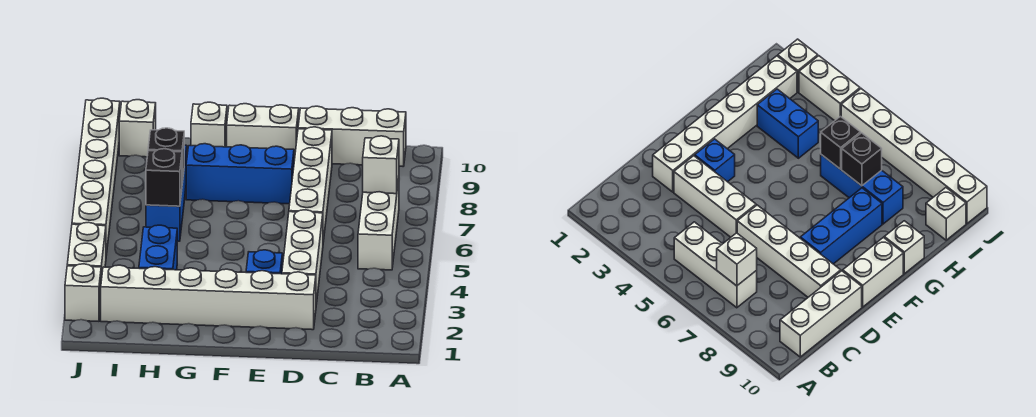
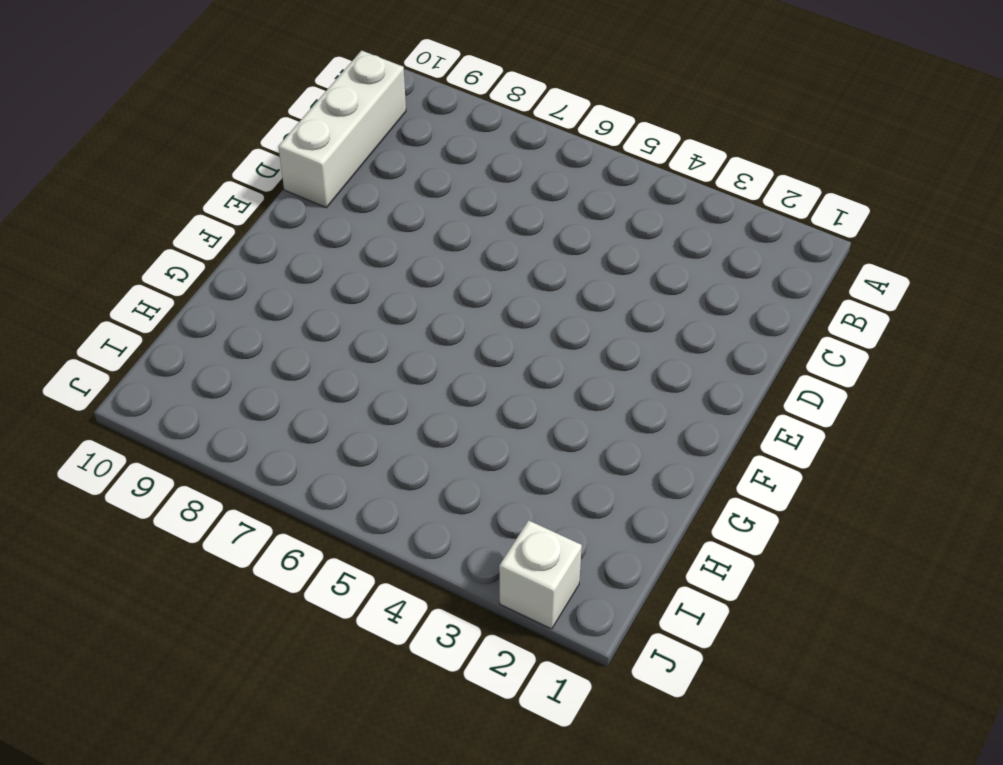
none -> white brick B5:B7 level 1
none -> white brick D2:I2 level 1
none -> white brick D3:D5 level 1

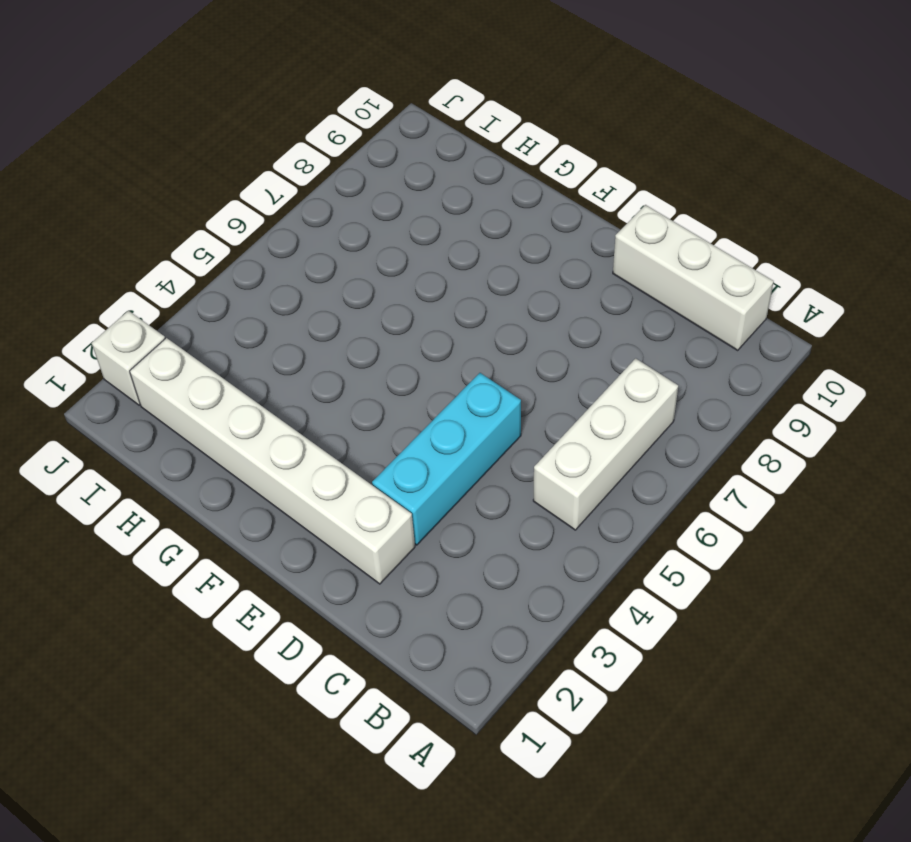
cyan brick D3:D5 level 1 -> white brick D3:D5 level 1
none -> white brick D6:D9 level 1
none -> blue brick E3 level 1
none -> blue brick E8:G8 level 1

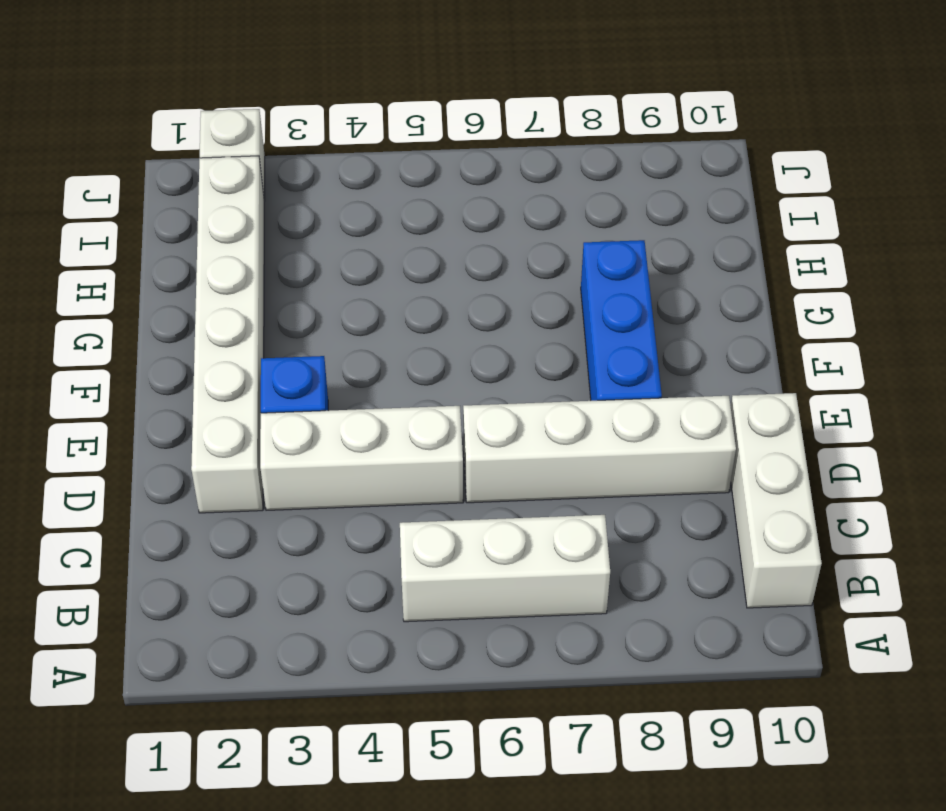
none -> white brick E10:F10 level 1
none -> white brick G10 level 1
none -> blue brick H3:H4 level 1

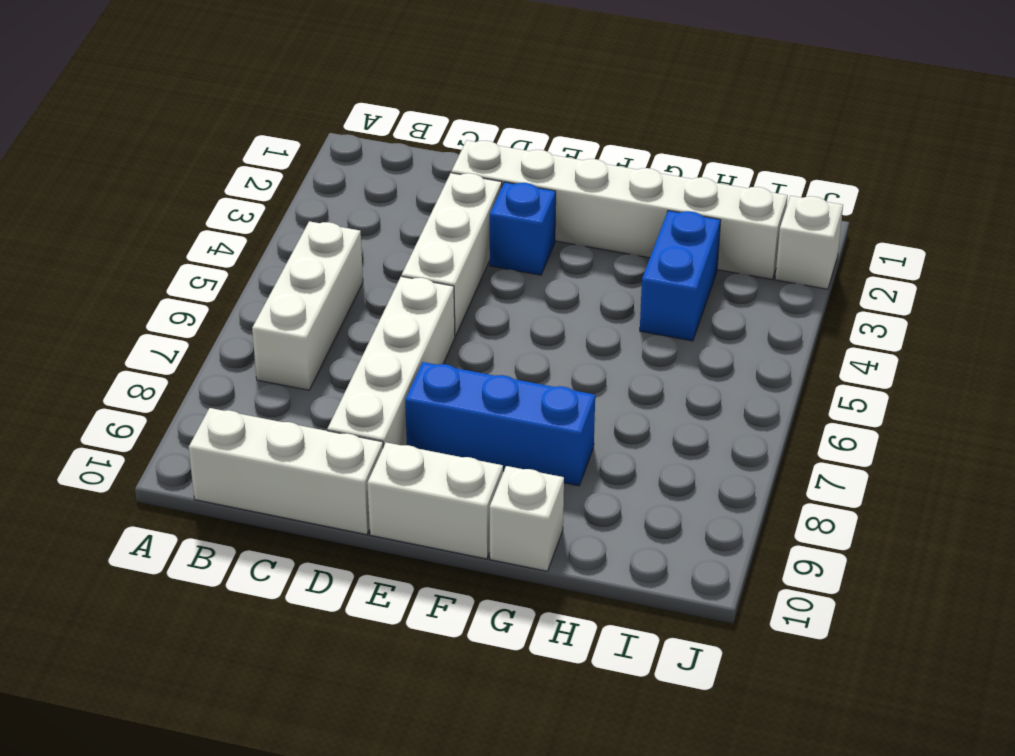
none -> blue brick H6:H8 level 1
none -> white brick I10 level 1
none -> white brick J3:J4 level 1

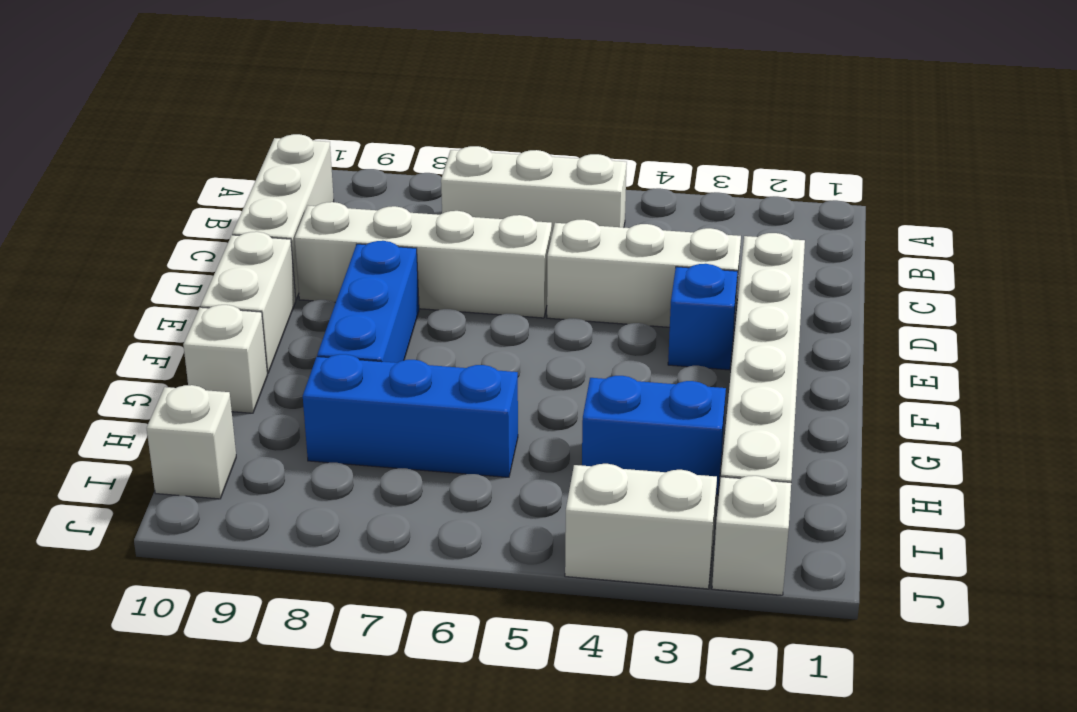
none -> white brick J5:J10 level 1
none -> white brick B7 level 2
none -> black brick H6 level 2

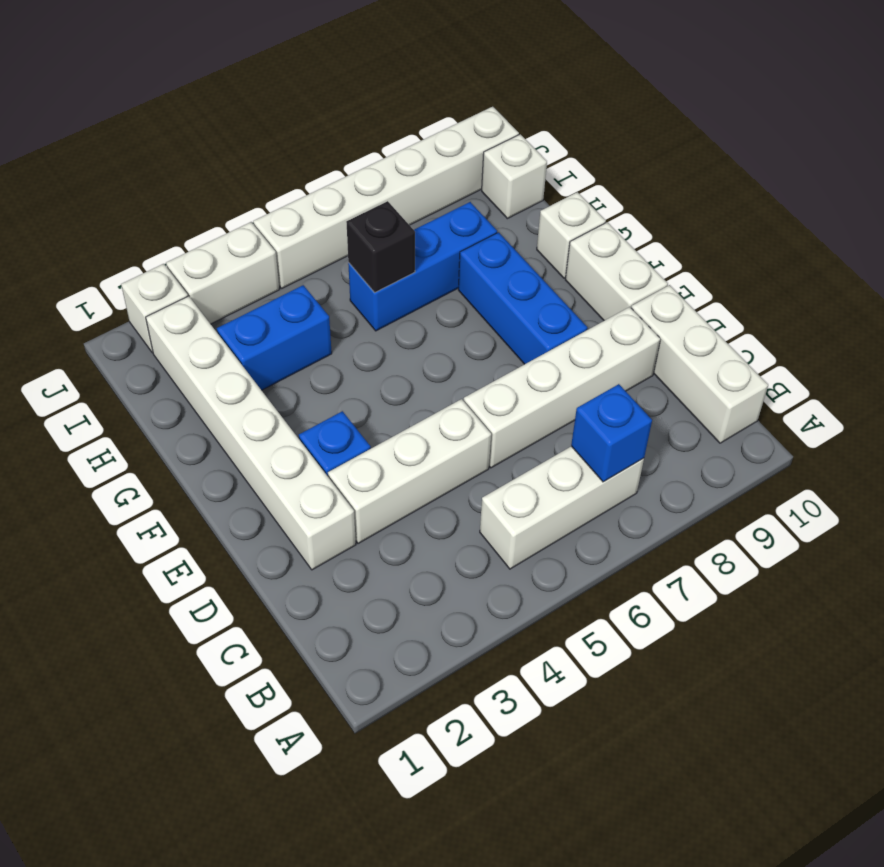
blue brick B7 level 2 -> white brick B7 level 2
none -> black brick H7 level 2

